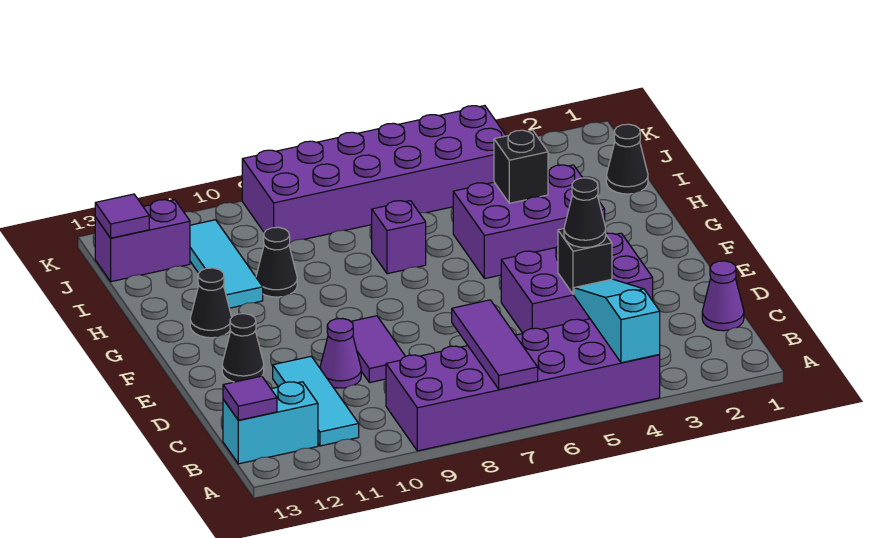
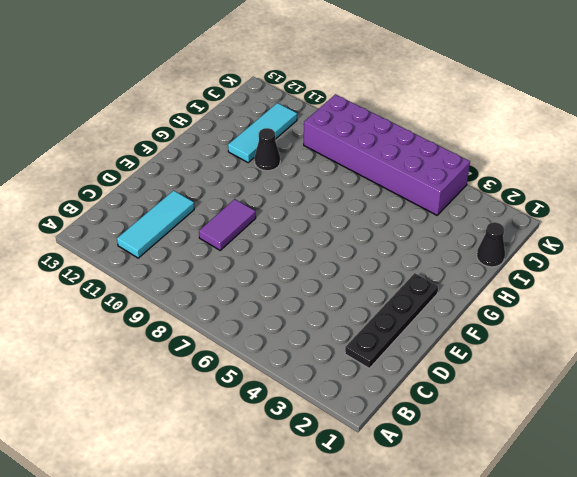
black plate C2:F2 level 1 -> none
none -> purple brick A4:B9 level 1
none -> cyan brick B12:B13 level 1
none -> purple cone C1 level 1

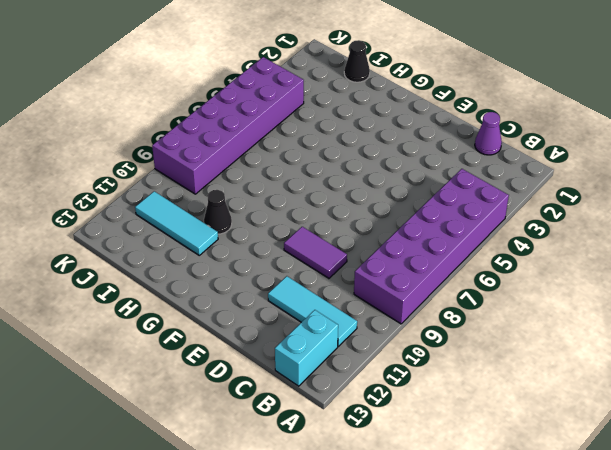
none -> purple brick D3:E5 level 1
none -> purple cone D10 level 1
none -> black cone E12 level 1

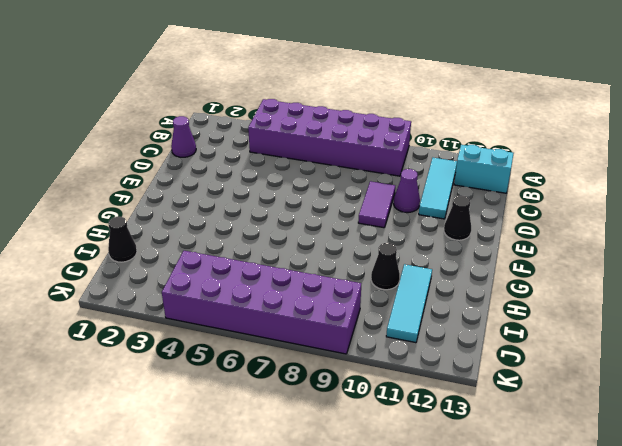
none -> purple brick D3:E5 level 1
none -> purple brick G3:H5 level 1
none -> black cone G12 level 1

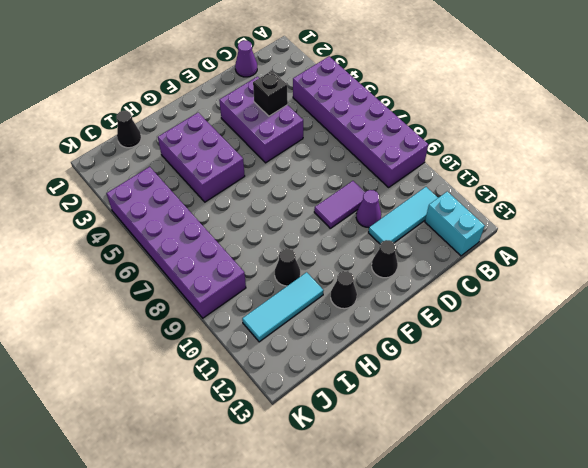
none -> purple brick H7 level 1
none -> purple brick J12:J13 level 1
none -> cyan slope A4:C4 level 2 top A

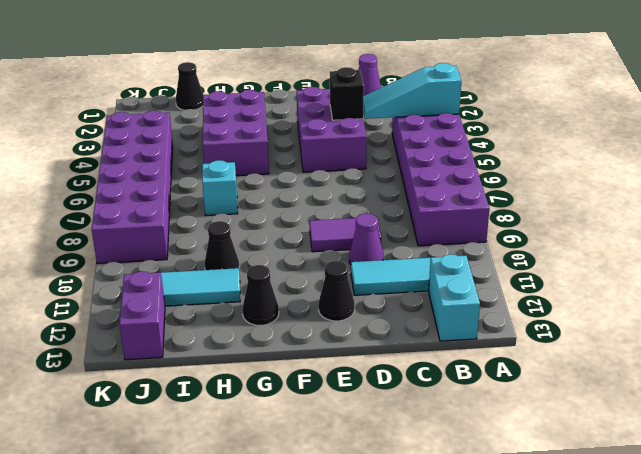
cyan brick H7 level 1 -> purple brick H7 level 1
none -> purple tile A7:C7 level 2
none -> purple tile B13 level 2
none -> black brick H4 level 2

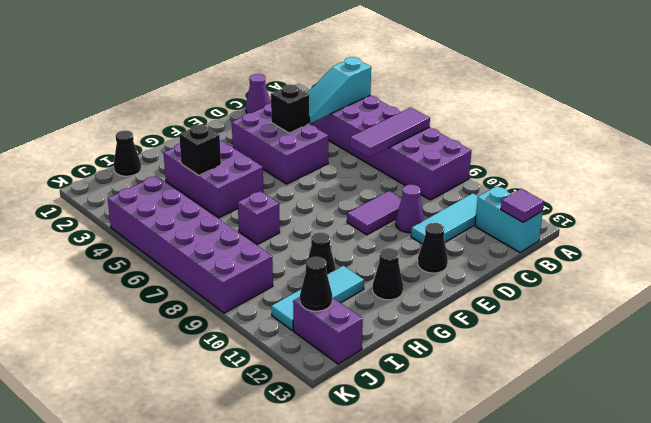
black cone J12 level 2 -> black cone D4 level 3
none -> purple tile J13 level 2

